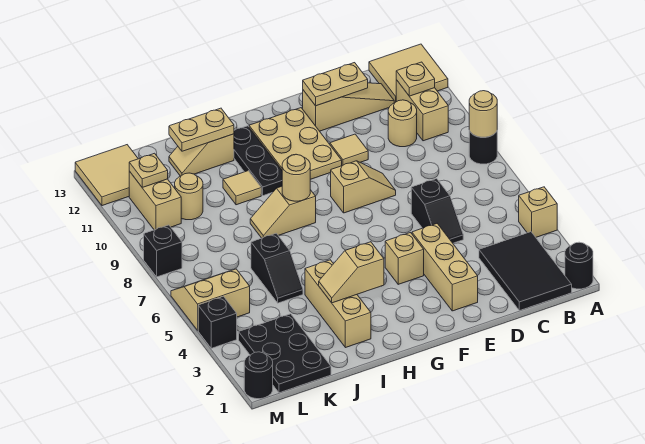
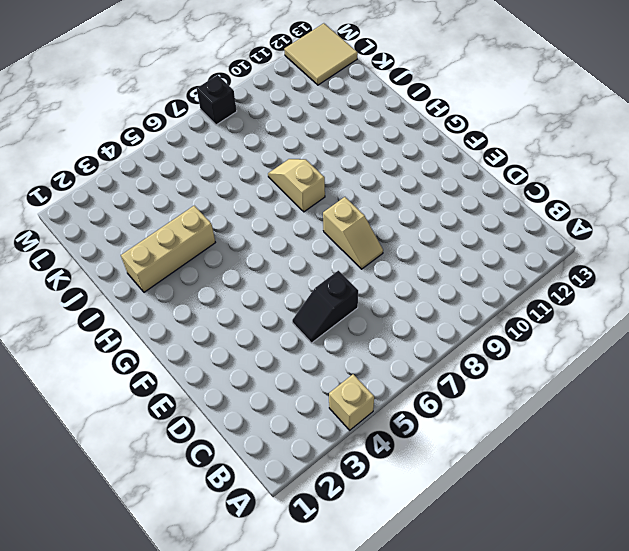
none -> black round brick A1 level 1
none -> black round brick A8 level 1
none -> tan tile A12:B13 level 1
none -> black tile B1:C3 level 1

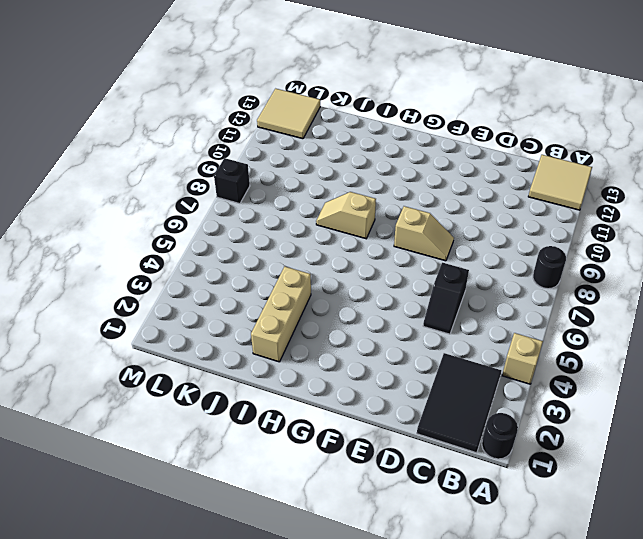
none -> tan brick B10:B11 level 1
none -> tan round brick C10 level 1
none -> tan slope C12:E12 level 1 top E
none -> tan brick E2:E4 level 1

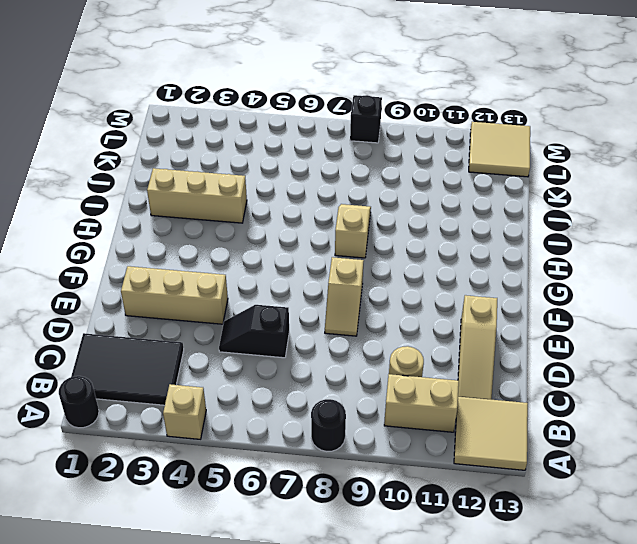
none -> tan tile E10 level 1
none -> tan brick F4 level 1
none -> tan plate F10:G12 level 1
none -> black plate H10:H12 level 1

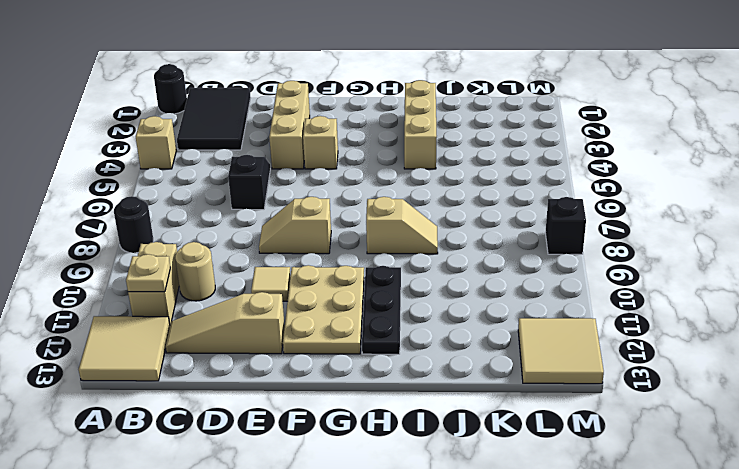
none -> tan tile I10 level 1
none -> tan slope I12:J12 level 1 top I
none -> black slope J5:J6 level 1 top 6
none -> black plate K1:L3 level 1

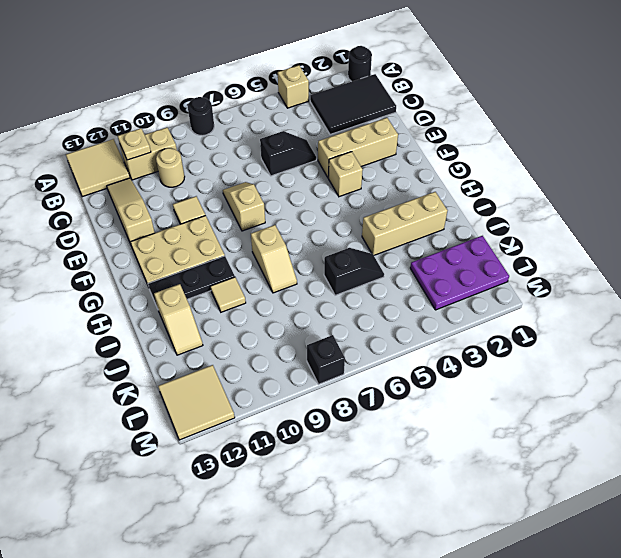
purple plate K1:L3 level 1 -> black plate K1:L3 level 1
none -> tan round brick K10 level 1
none -> tan slope L5:M6 level 1 top 5
none -> tan brick L10:L11 level 1
none -> black round brick M1 level 1

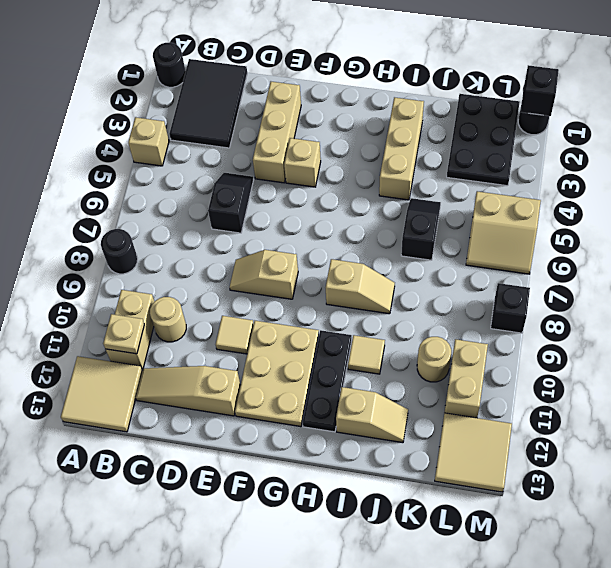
black brick M1 level 2 -> black brick M4 level 1
none -> tan round brick A8 level 2
none -> tan plate D12:E12 level 2
none -> tan slope H3:I3 level 2 top H
none -> tan round brick H8 level 2

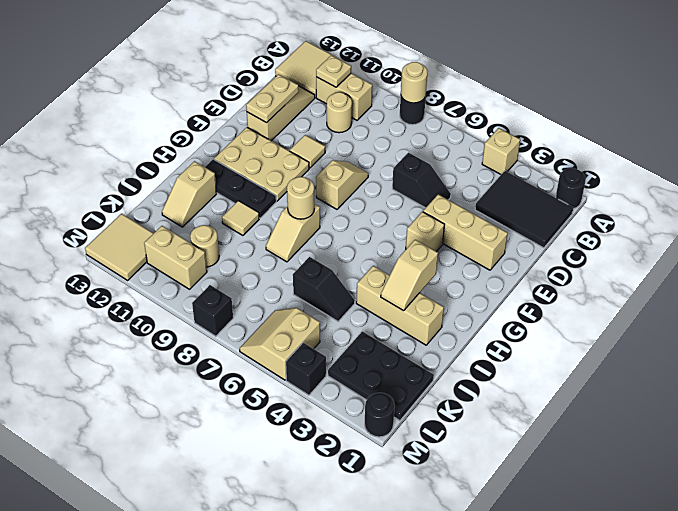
none -> tan plate I12:J12 level 2
none -> tan plate L11 level 2

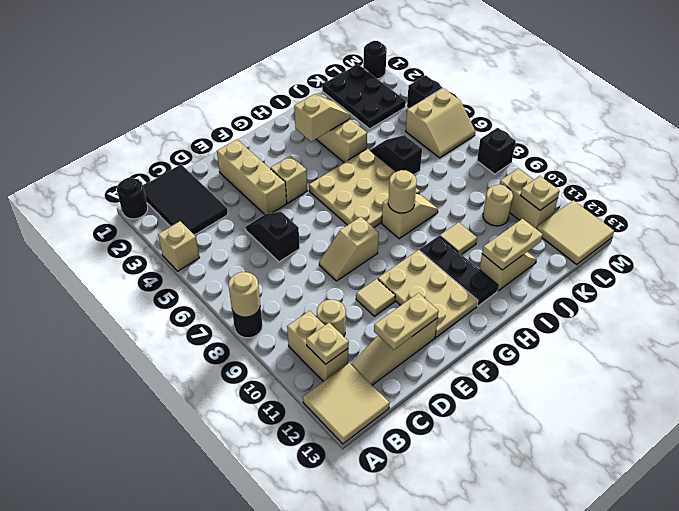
tan plate G5:I7 level 1 -> none

